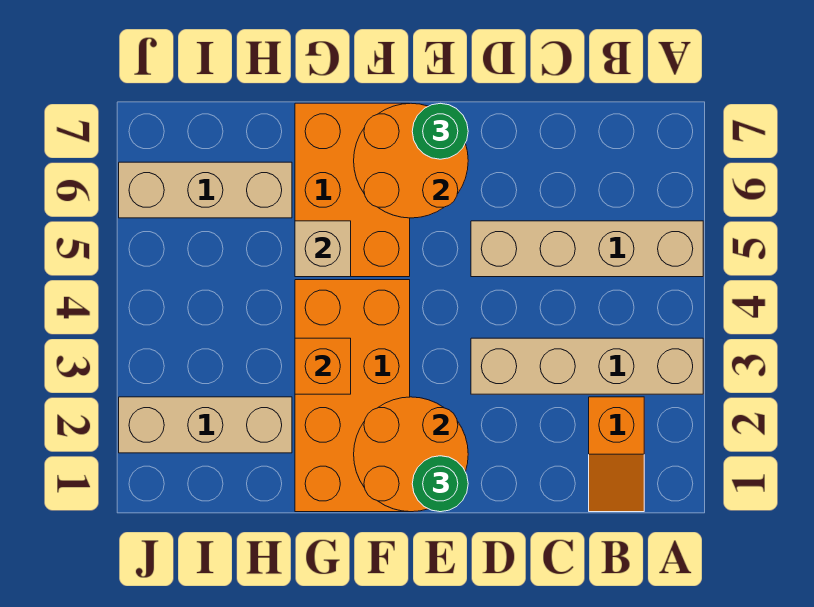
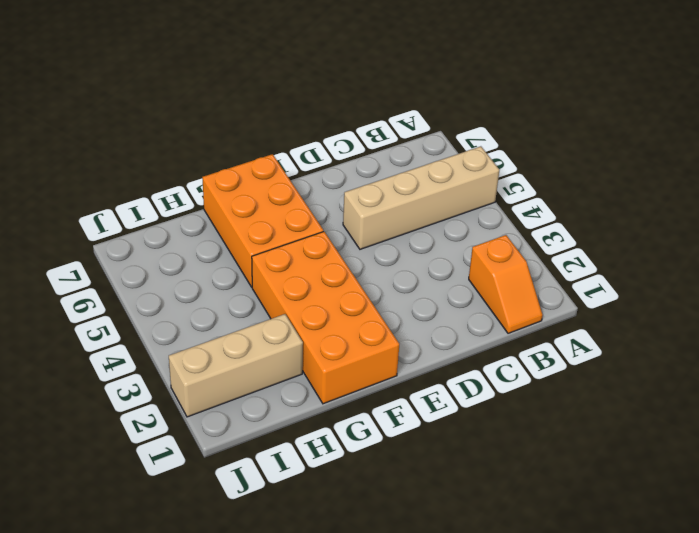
none -> tan brick A3:D3 level 1
none -> tan brick H6:J6 level 1
none -> orange round brick E1:F2 level 2

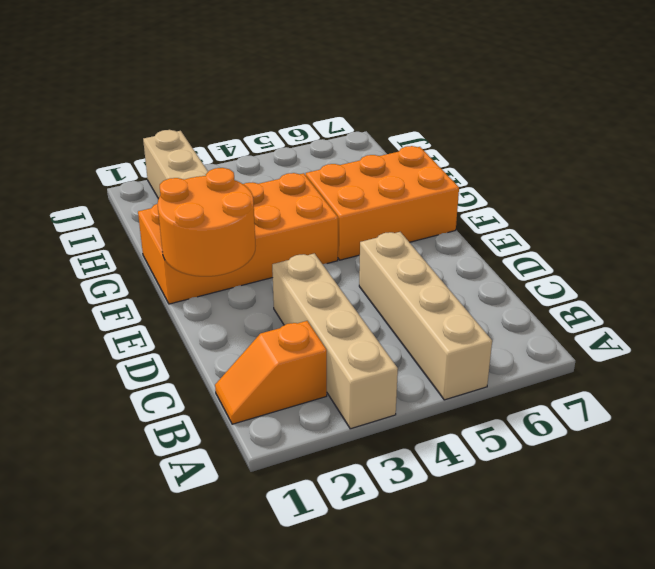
none -> tan brick H6:J6 level 1
none -> orange round brick E6:F7 level 2
none -> orange brick G3 level 2

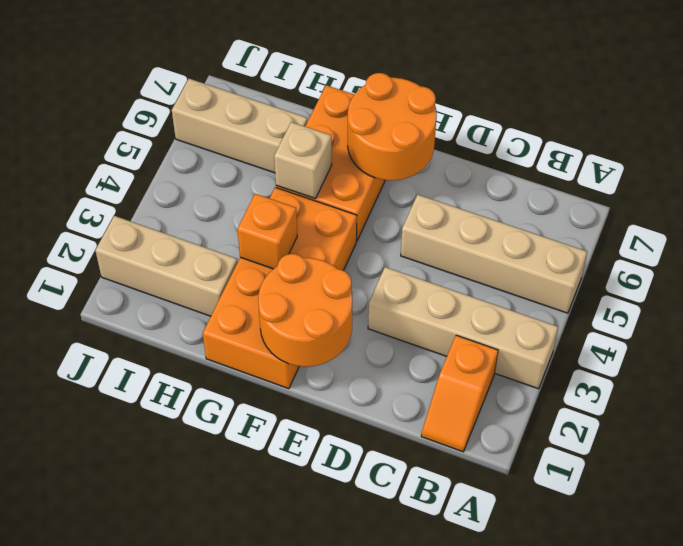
none -> green round brick E1 level 3
none -> green round brick E7 level 3

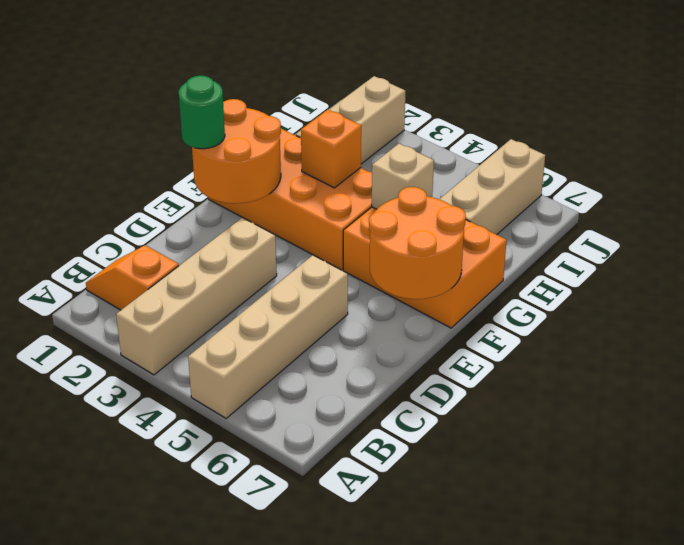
none -> green round brick E7 level 3

